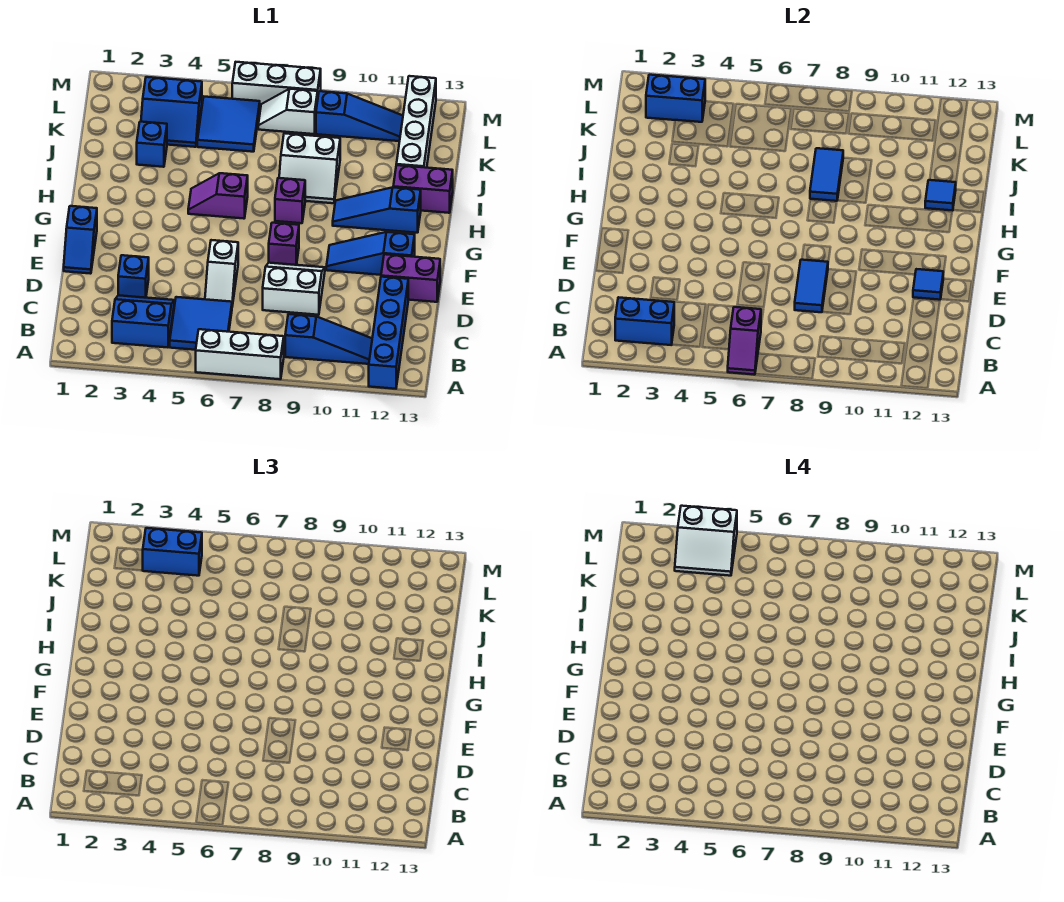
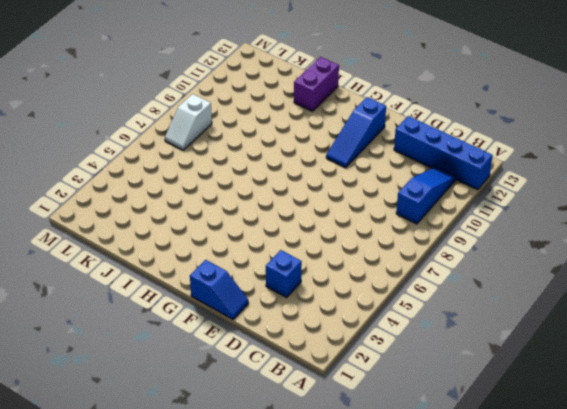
none -> white brick A6:A8 level 1
none -> blue slope B3:C4 level 1 top B
none -> blue tile B5:C6 level 1
none -> white slope D6:E6 level 1 top E

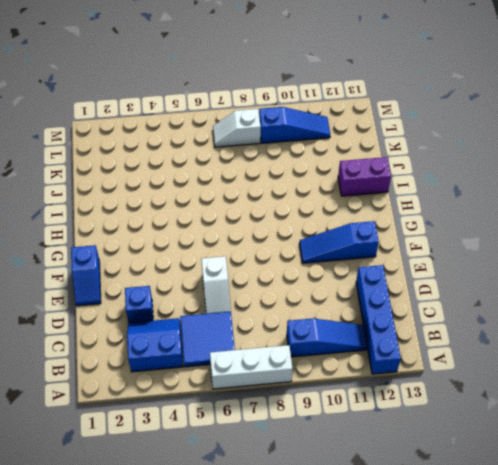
none -> white slope D8:E9 level 1 top D
none -> purple brick E12:E13 level 1
none -> purple brick F8 level 1
none -> purple slope H5:H6 level 1 top 6

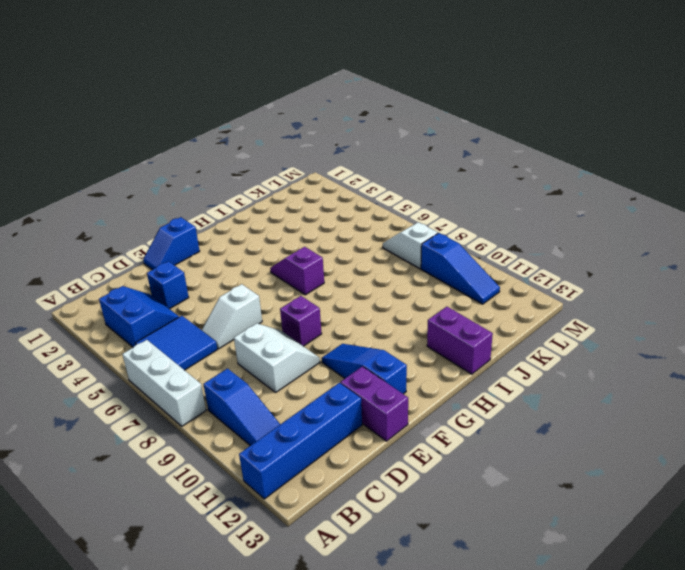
none -> purple brick H8 level 1
none -> blue slope H10:H12 level 1 top 12
none -> white slope I8:J9 level 1 top J
none -> blue brick J3 level 1

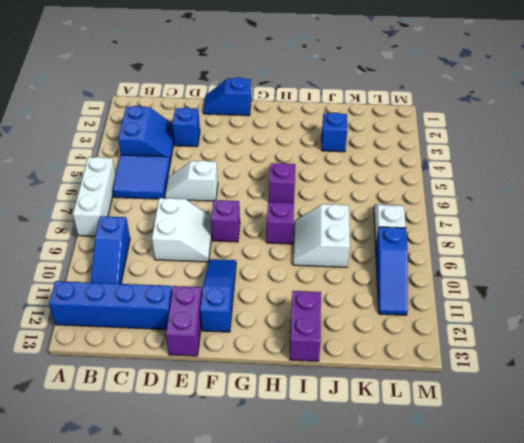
none -> blue slope H10:H12 level 1 top 12
none -> white brick J12:M12 level 1
none -> blue slope K3:L4 level 1 top L
none -> blue tile K5:L6 level 1

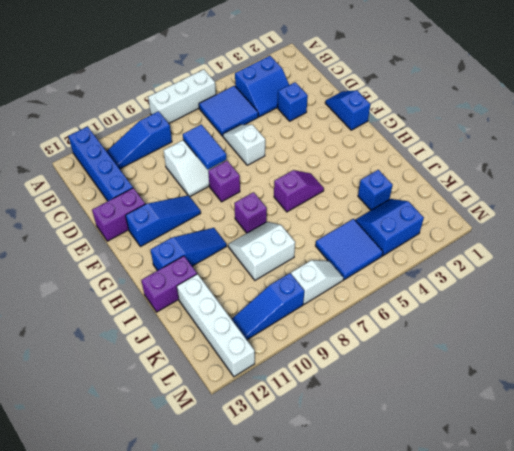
none -> white brick M6:M8 level 1
none -> purple slope A6:B6 level 2 top B
none -> blue brick B2:B3 level 2
none -> blue tile E12 level 2

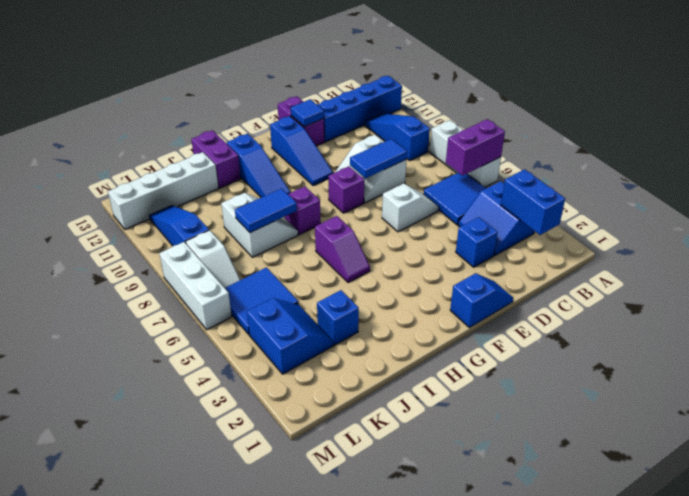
purple brick A6:B6 level 2 -> purple slope A6:B6 level 2 top B
none -> blue tile I12 level 2
none -> blue brick L2:L3 level 2
none -> blue brick L3:L4 level 3
none -> white slope L3:M4 level 4 top M

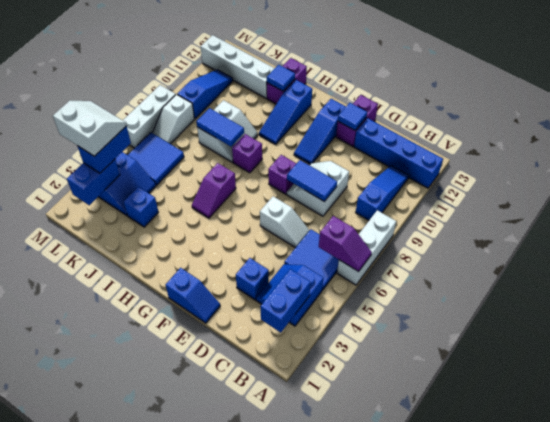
white slope L3:M4 level 4 top 3 -> white slope L3:M4 level 4 top M

